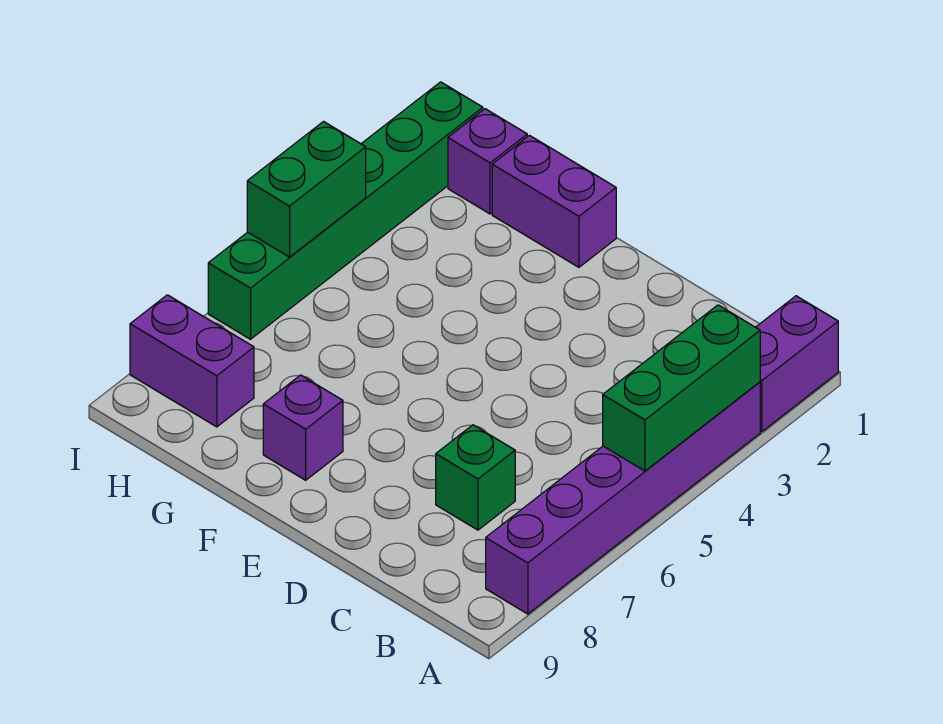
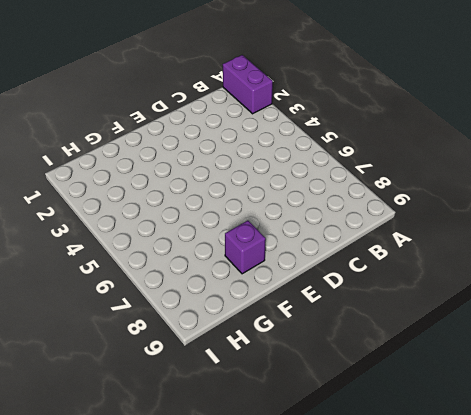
none -> purple brick A3:A8 level 1
none -> green brick C7 level 1

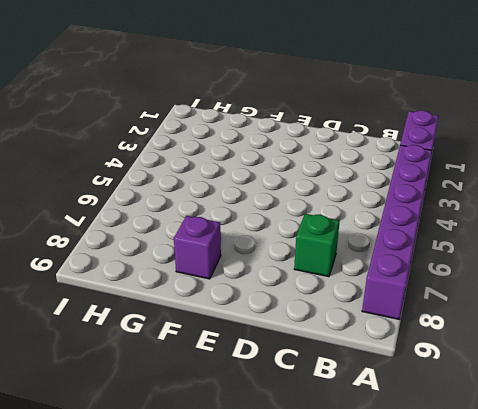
none -> purple brick F1:G1 level 1
none -> purple brick H1 level 1

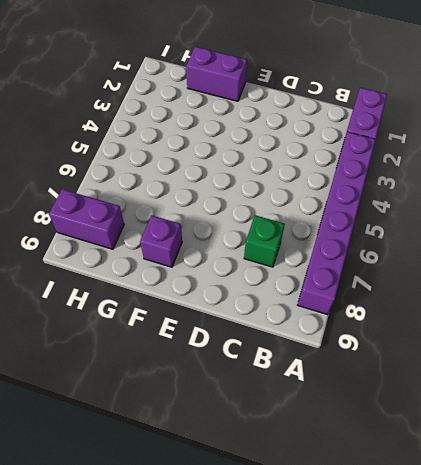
none -> purple brick H1 level 1
none -> green brick I1:I6 level 1

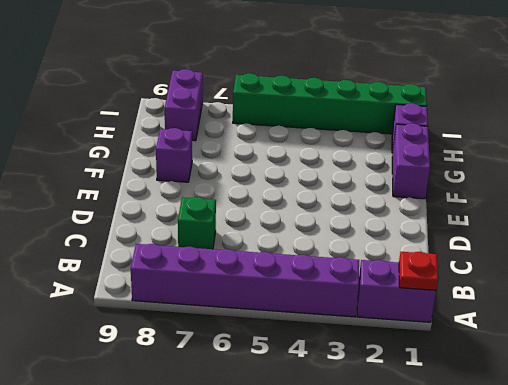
red plate A1 level 2 -> none
none -> green brick A3:A5 level 2
none -> green brick I4:I5 level 2

